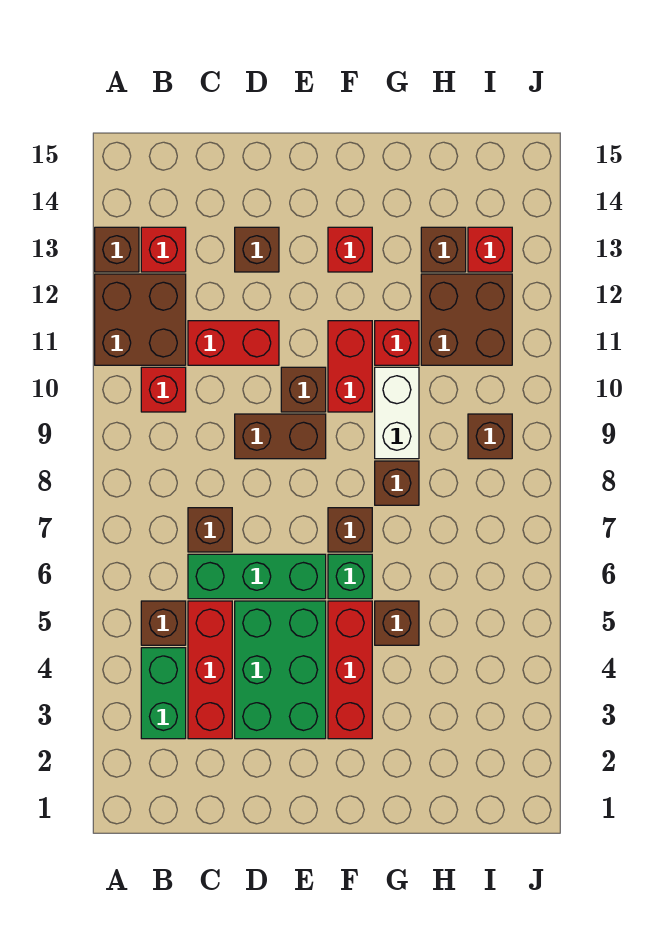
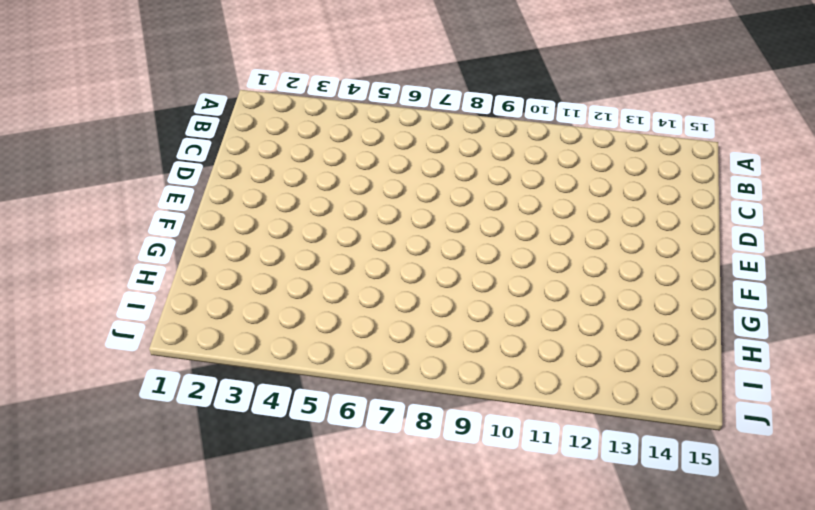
none -> brown brick A11:B12 level 1
none -> brown brick A13 level 1
none -> green brick B3:B4 level 1

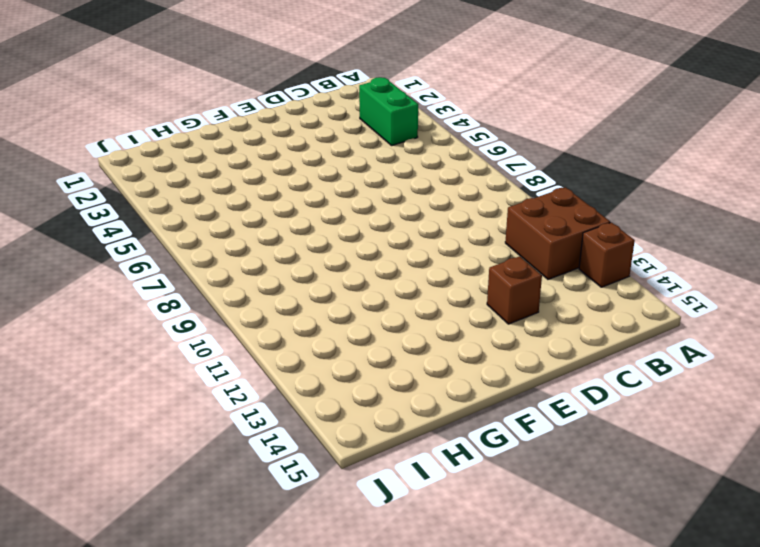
none -> brown brick B5 level 1
none -> red brick B10 level 1
none -> red brick B13 level 1

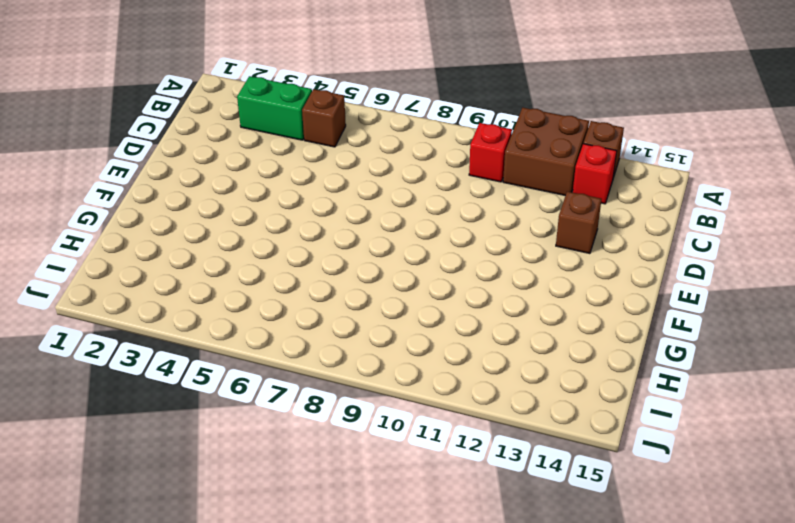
none -> red brick C3:C5 level 1
none -> green brick C6:E6 level 1
none -> brown brick C7 level 1

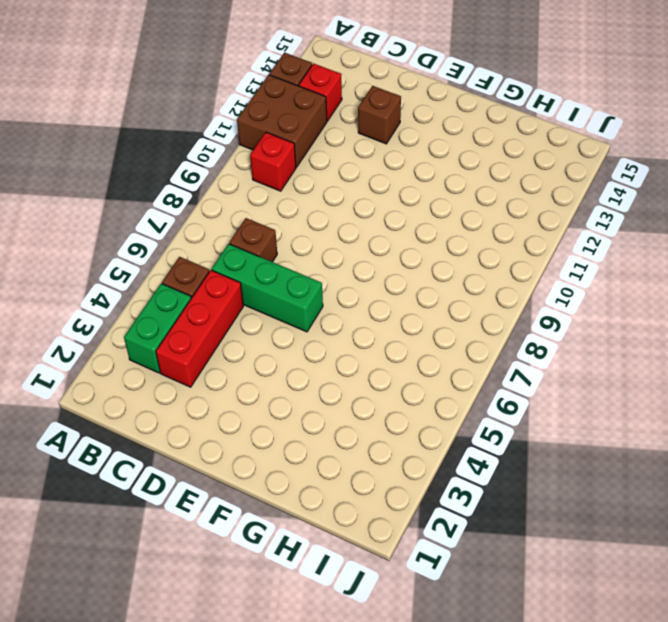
none -> red brick C11:D11 level 1
none -> green brick D3:E5 level 1
none -> brown brick D9:E9 level 1

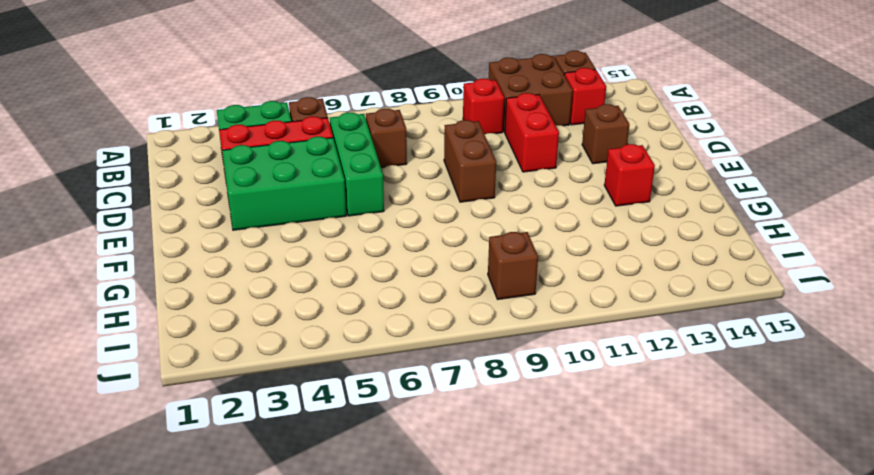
none -> brown brick E10 level 1
none -> red brick F3:F5 level 1
none -> green brick F6 level 1

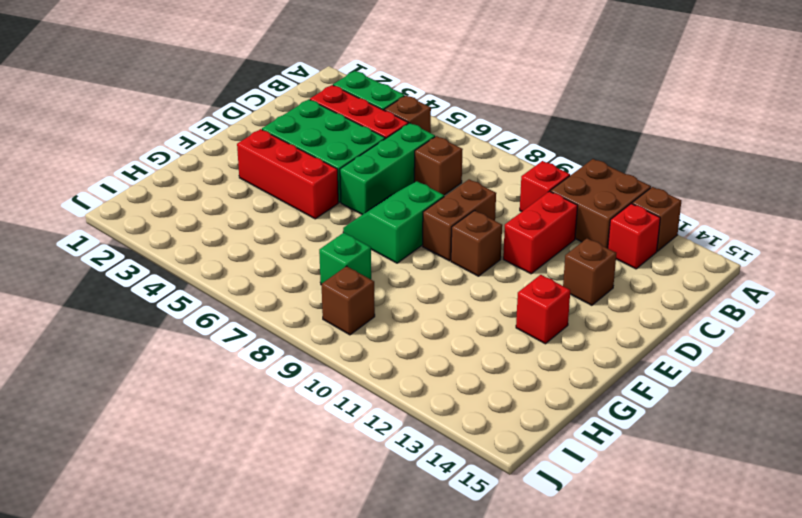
green slope E7:F8 level 1 top 8 -> brown brick F7 level 1
green brick H8 level 1 -> green brick F6 level 1
none -> red brick F10:F11 level 1
none -> brown brick G5 level 1
none -> brown brick G8 level 1

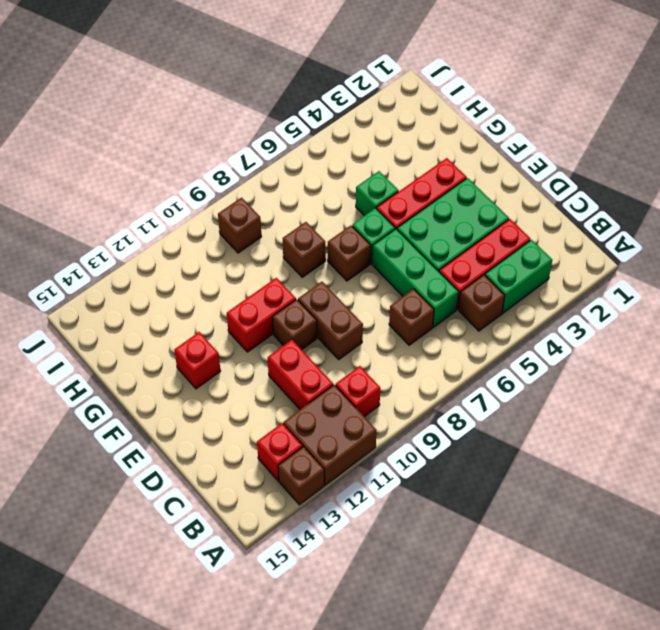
green brick G5 level 1 -> brown brick G5 level 1
none -> brown brick D13 level 1
none -> white brick G9:G10 level 1
none -> red brick G11 level 1

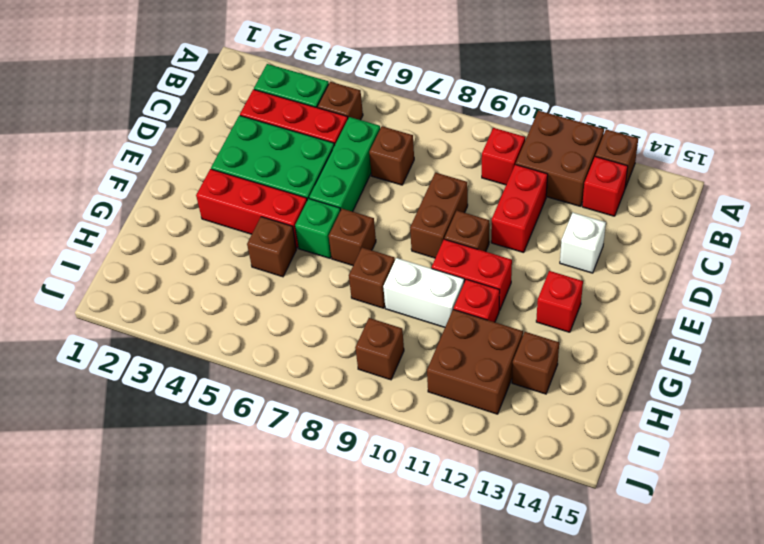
white brick D13 level 1 -> brown brick D13 level 1
none -> red brick I13 level 1

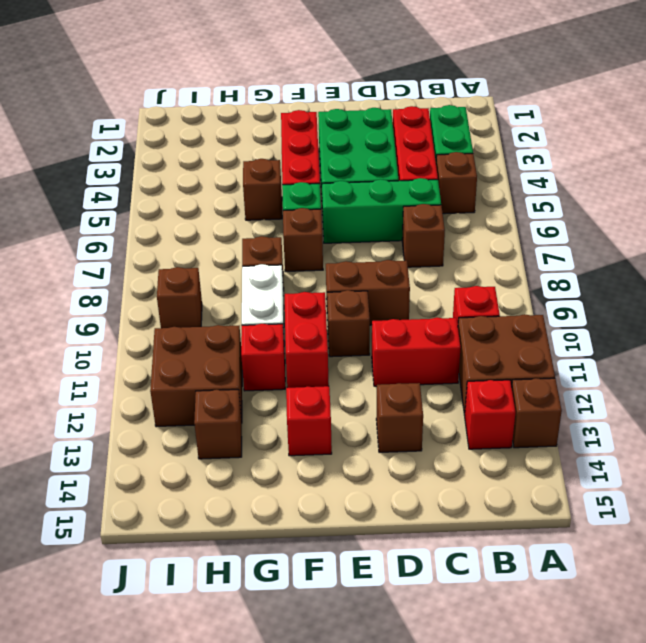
none -> red brick I13 level 1

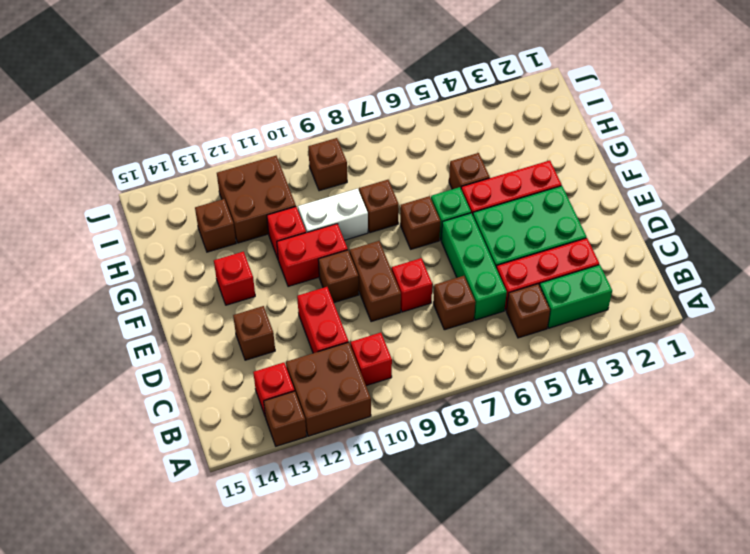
red brick D8 level 1 -> red brick I13 level 1

